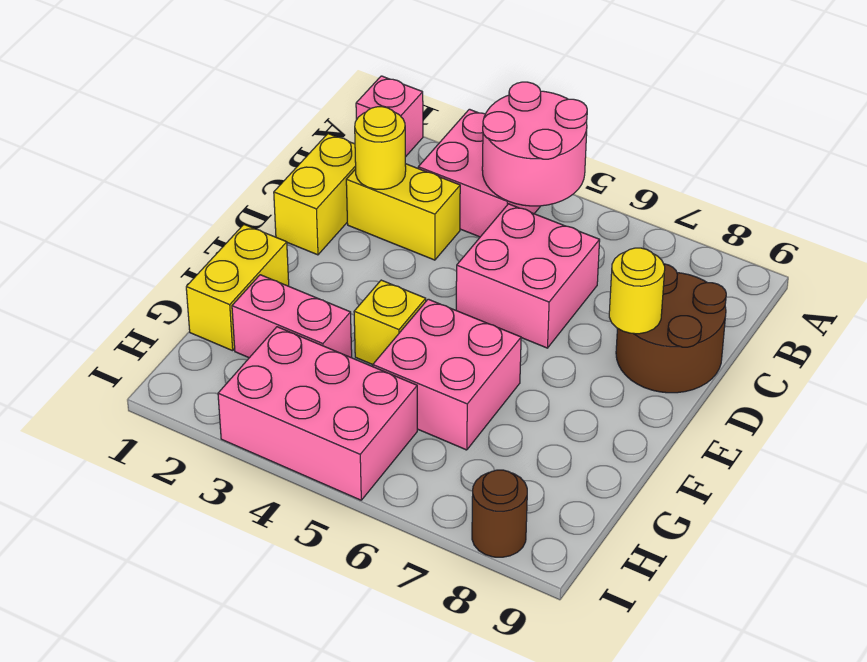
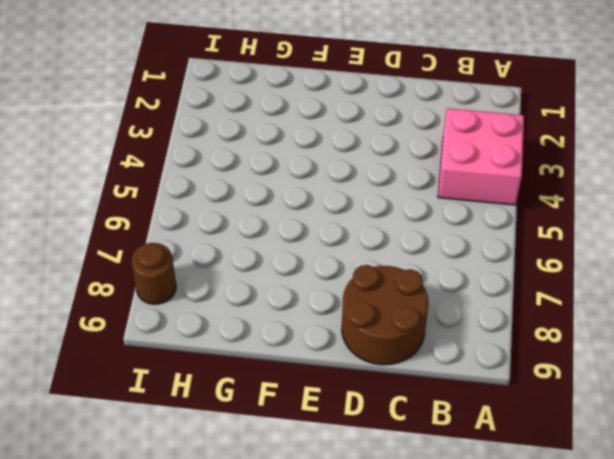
none -> pink brick A1 level 1
none -> yellow brick C1:D1 level 1
none -> yellow brick C2:C3 level 1

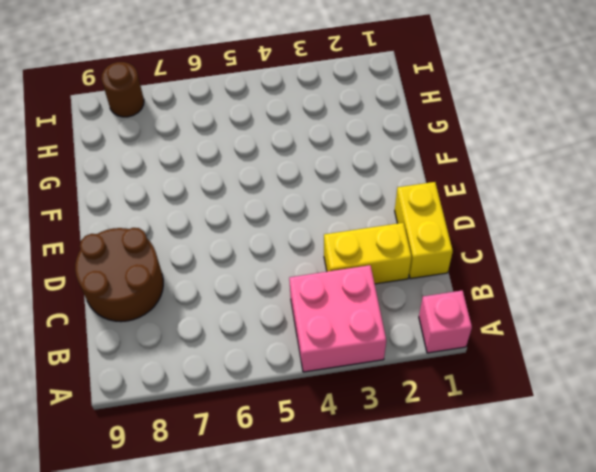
none -> pink brick C5:D6 level 1
none -> yellow brick F1:G1 level 1
none -> yellow brick F4 level 1

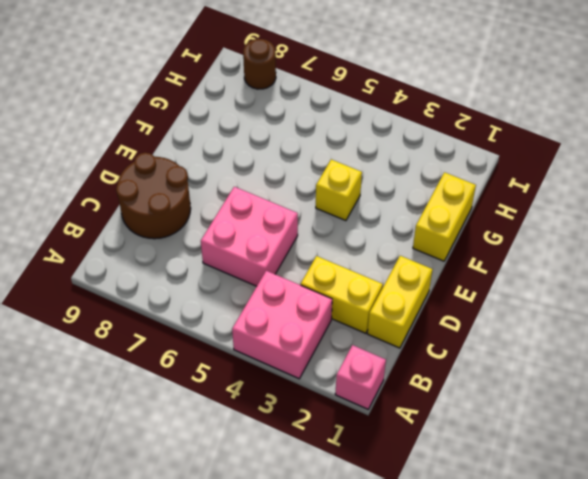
none -> pink brick F5:G6 level 1
none -> pink brick G2:G3 level 1
none -> pink brick H3:I5 level 1

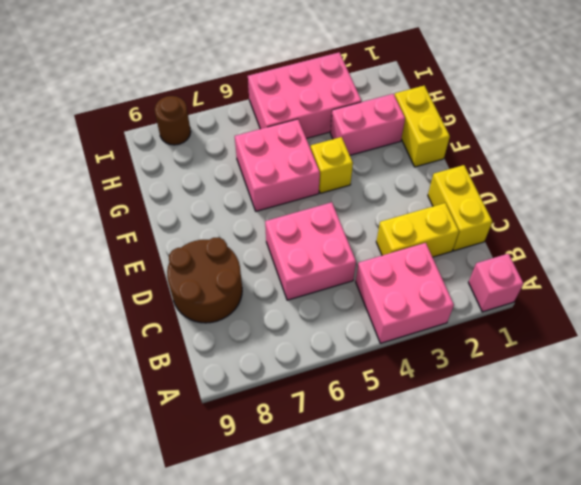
none -> pink round brick A4:B5 level 2
none -> yellow round brick C2 level 2
none -> yellow round brick D8 level 2

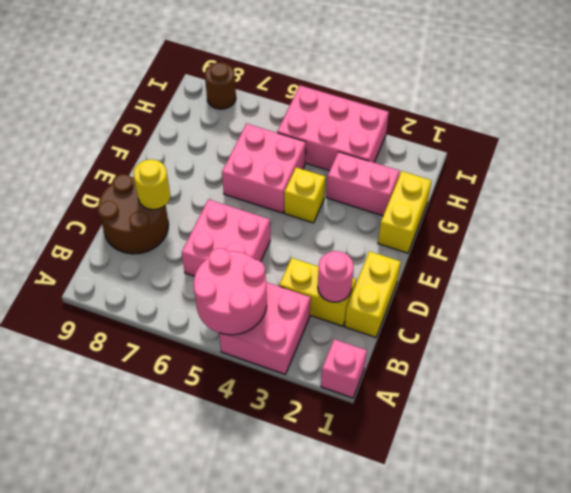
pink round brick C2 level 2 -> yellow round brick C2 level 2

